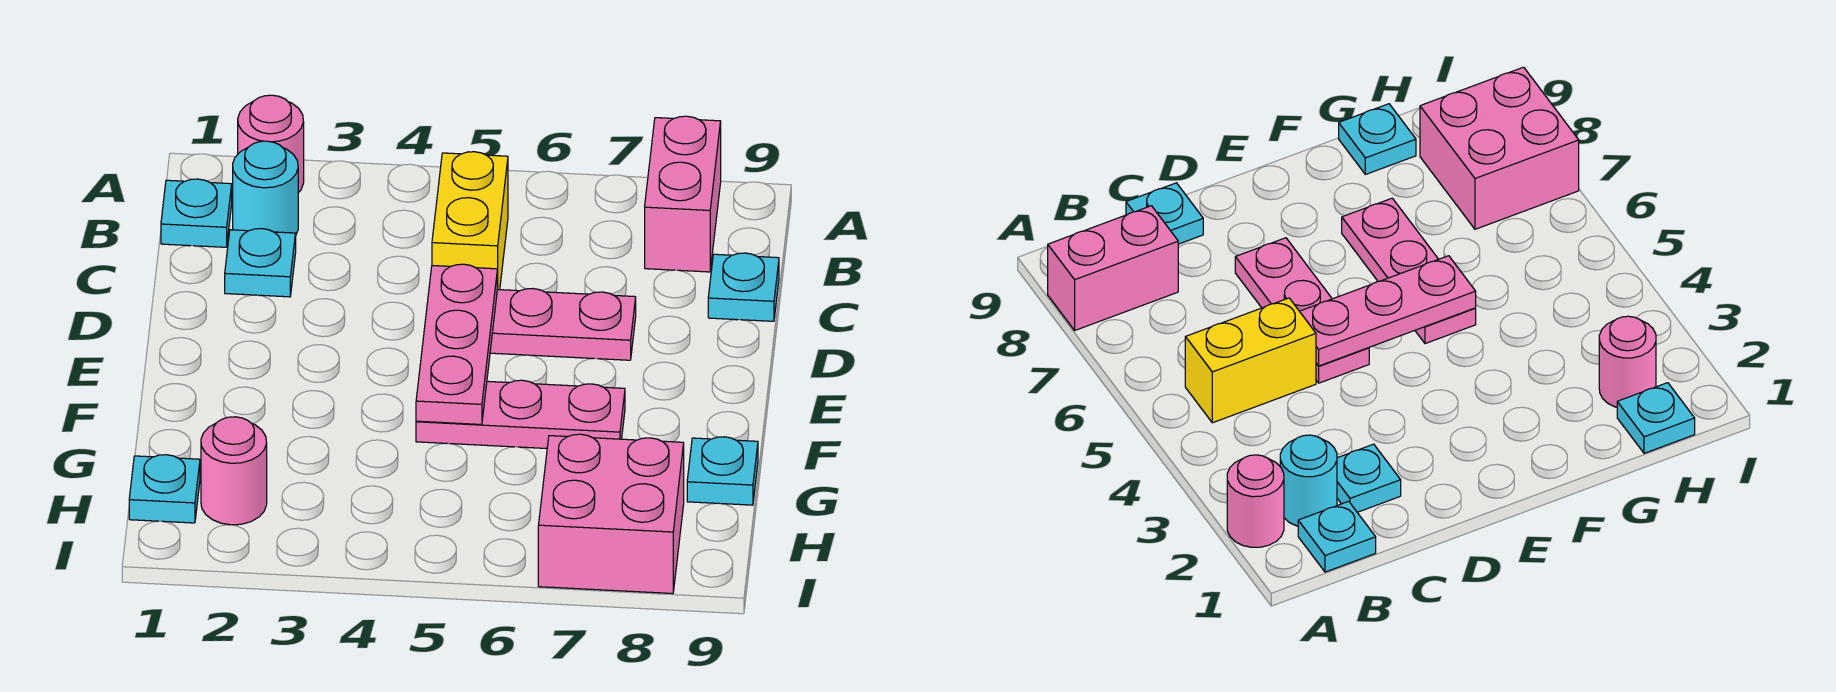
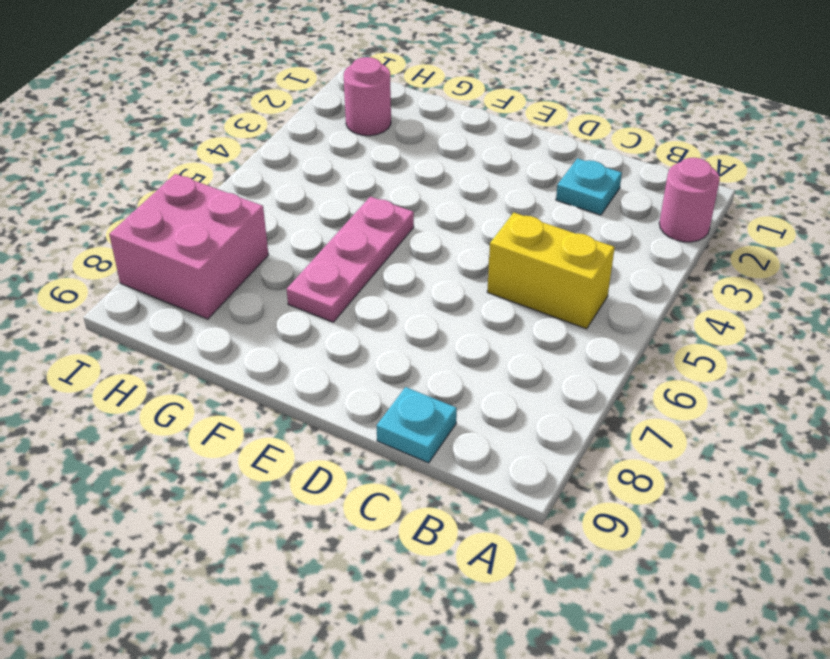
none -> pink brick A8:B8 level 1
none -> cyan plate B1 level 1
none -> cyan round brick B2 level 1

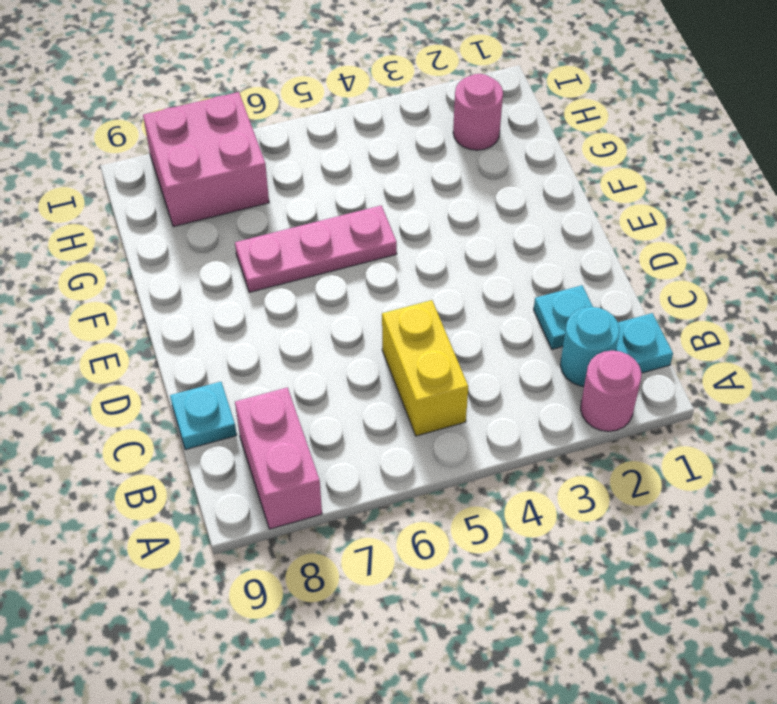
none -> pink plate D5:D7 level 1
none -> cyan plate G9 level 1
none -> cyan plate H1 level 1

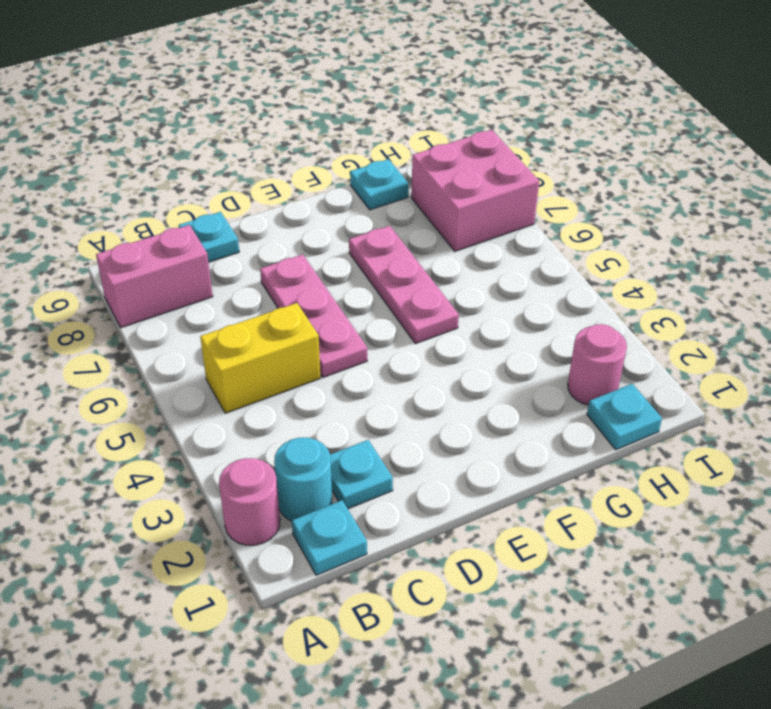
none -> pink plate D5:F5 level 2

